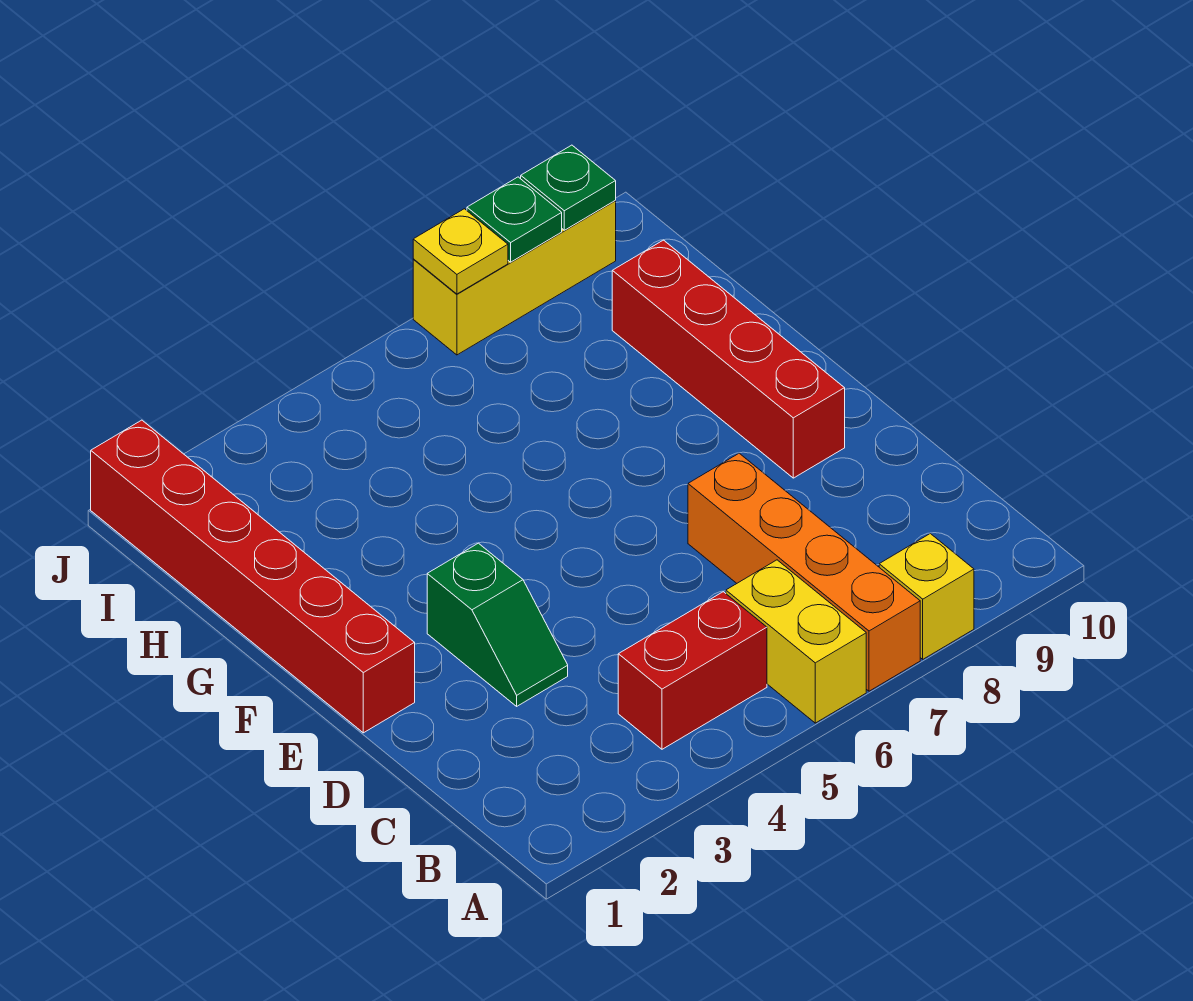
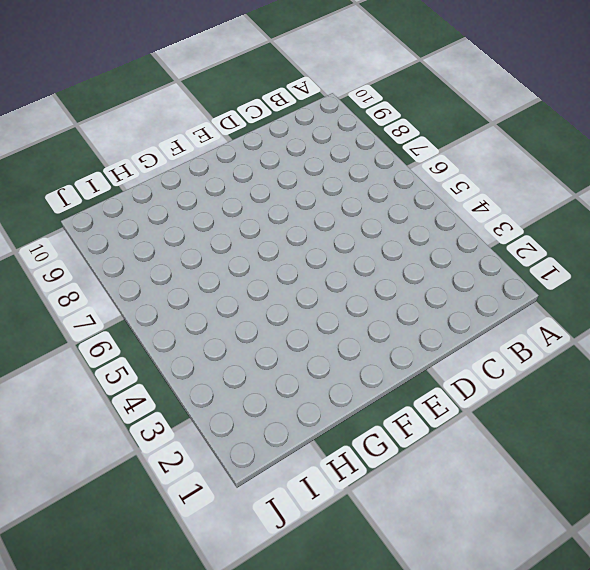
none -> yellow brick A6:B6 level 1
none -> orange brick A7:D7 level 1

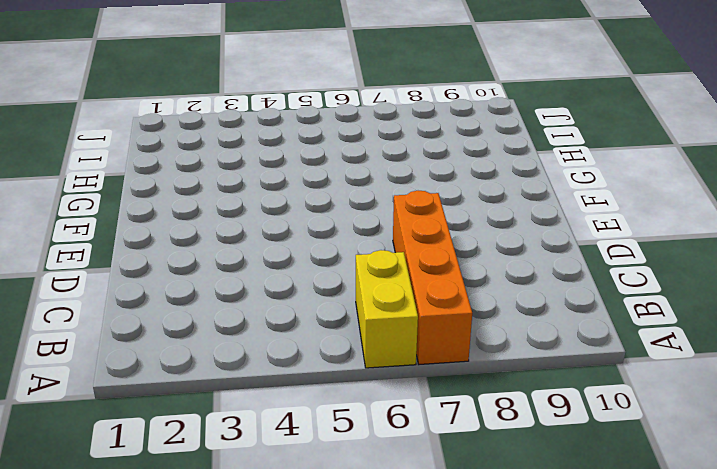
none -> yellow brick A8 level 1
none -> red brick B4:B5 level 1

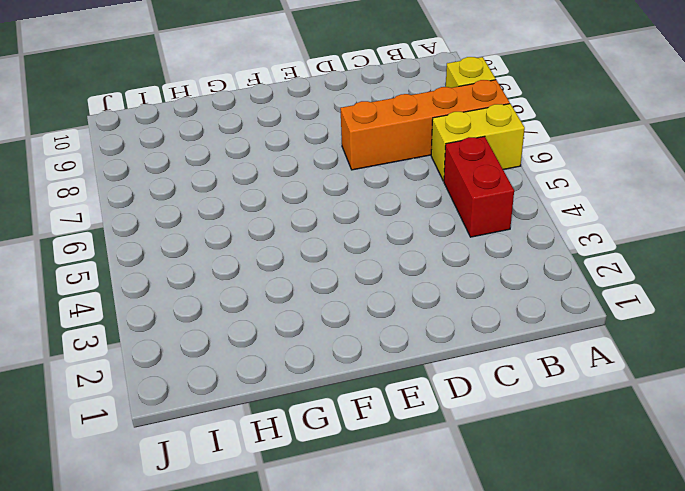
none -> green slope D3:E3 level 1 top E
none -> red brick E1:J1 level 1

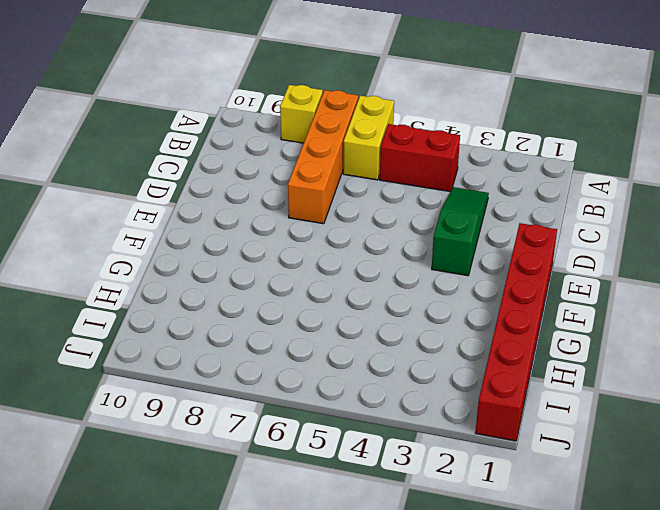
green slope C3:E3 level 1 top E -> green slope D3:E3 level 1 top E
none -> red brick E9:H9 level 1
none -> yellow brick J7:J9 level 1

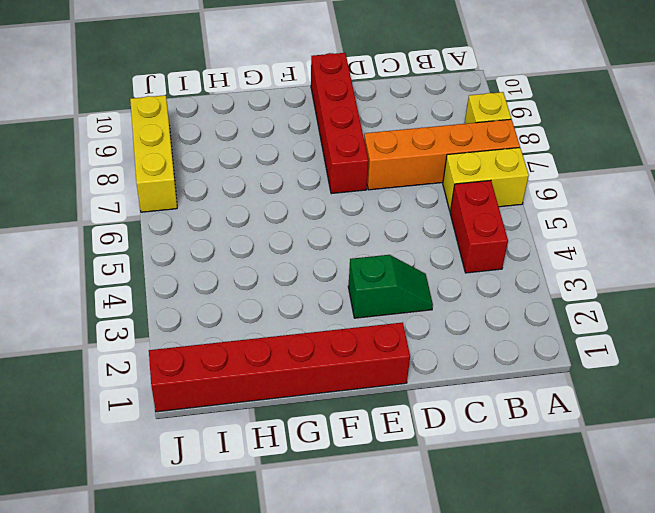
red brick E7:E10 level 1 -> red brick E9:H9 level 1
none -> yellow plate J7 level 2
none -> green plate J8 level 2

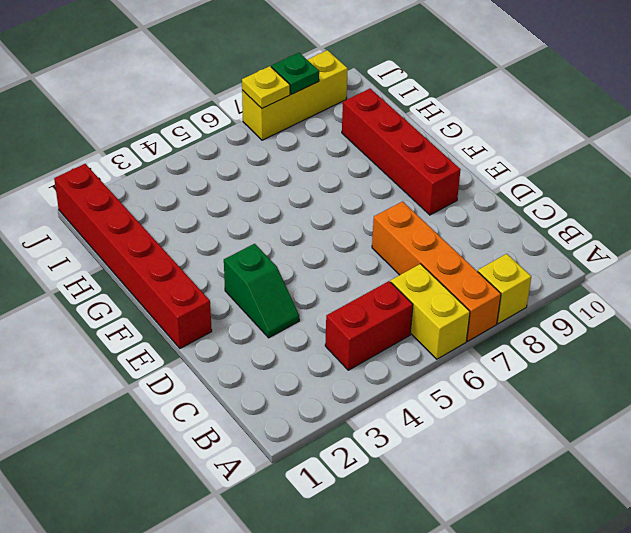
none -> green plate J9 level 2

